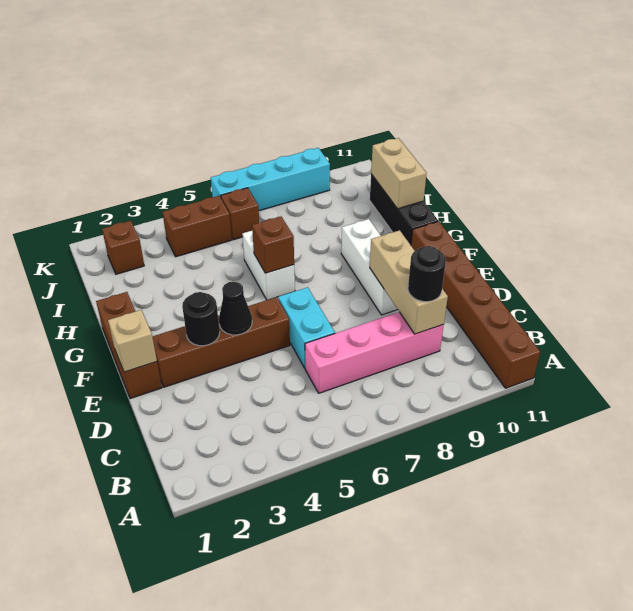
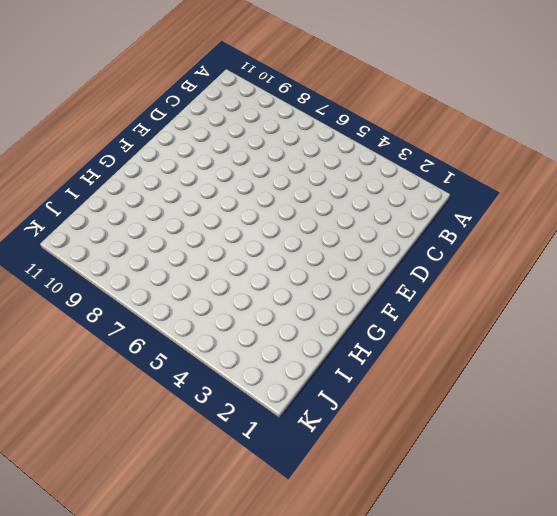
none -> brown brick A11:F11 level 1
none -> pink brick C6:C9 level 1
none -> cyan brick D6:E6 level 1

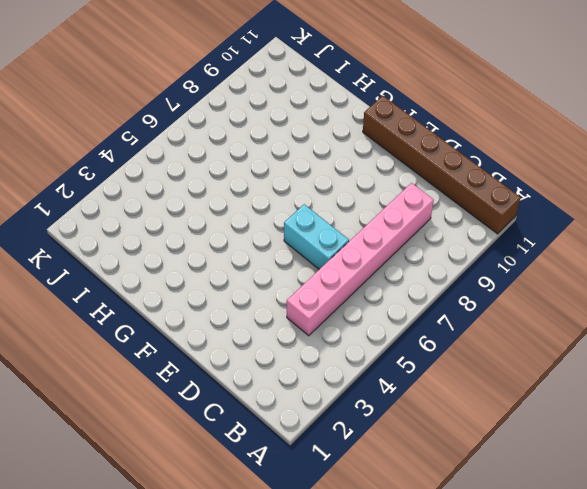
pink brick C4:C9 level 1 -> pink brick C6:C9 level 1
none -> brown brick E1:G1 level 1
none -> brown brick E2:E5 level 1
none -> white brick E9:G9 level 1

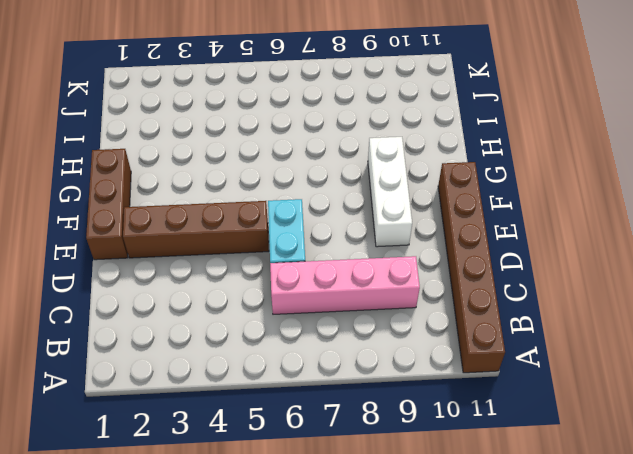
none -> white brick G6:H6 level 1
none -> black brick G11:I11 level 1
none -> brown brick J2 level 1

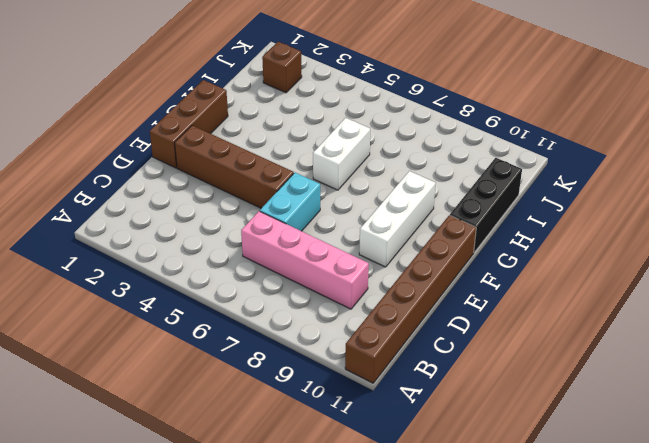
none -> brown brick J4:J5 level 1
none -> brown brick J6 level 1
none -> cyan brick K6:K9 level 1

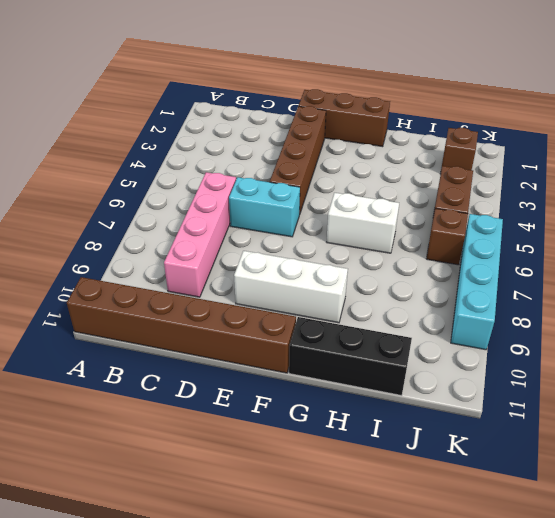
none -> tan brick C9:E9 level 2
none -> tan brick E1 level 2
none -> black round brick E3 level 2

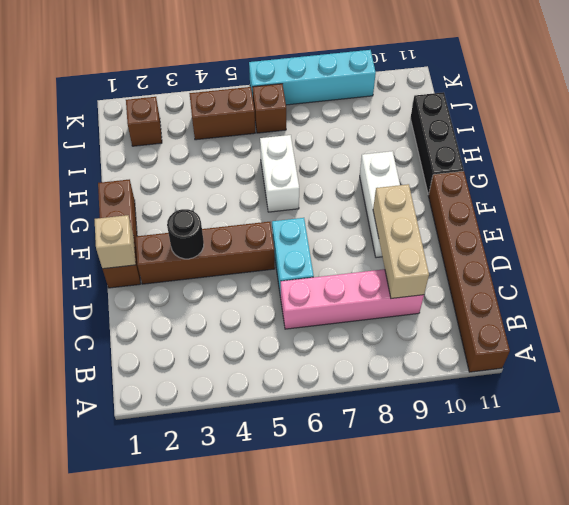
none -> black cone E4 level 2
none -> brown brick G6 level 2
none -> tan brick H11:I11 level 2

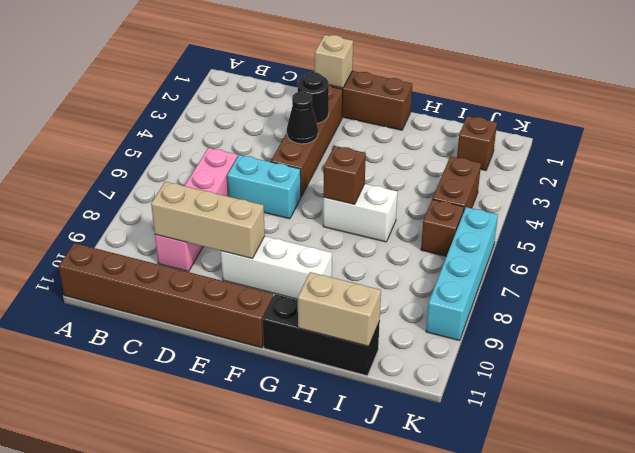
none -> black round brick C9 level 3

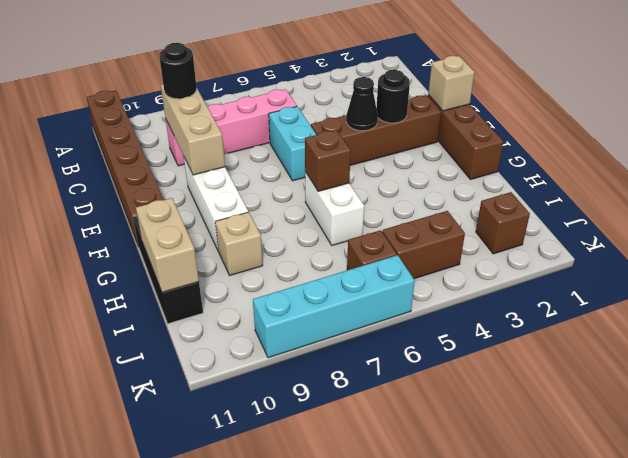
tan brick H9 level 1 -> none

